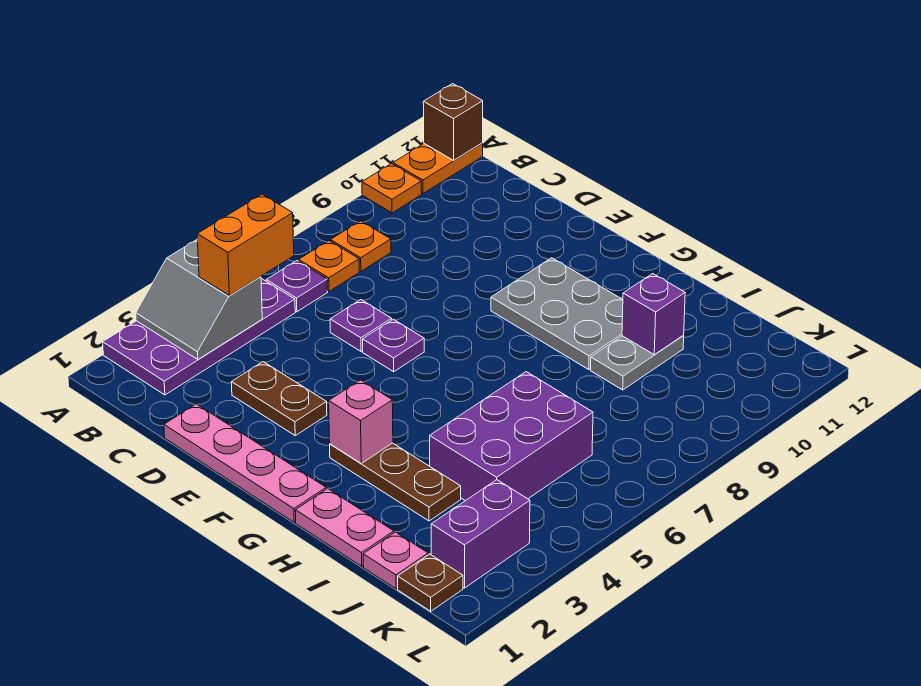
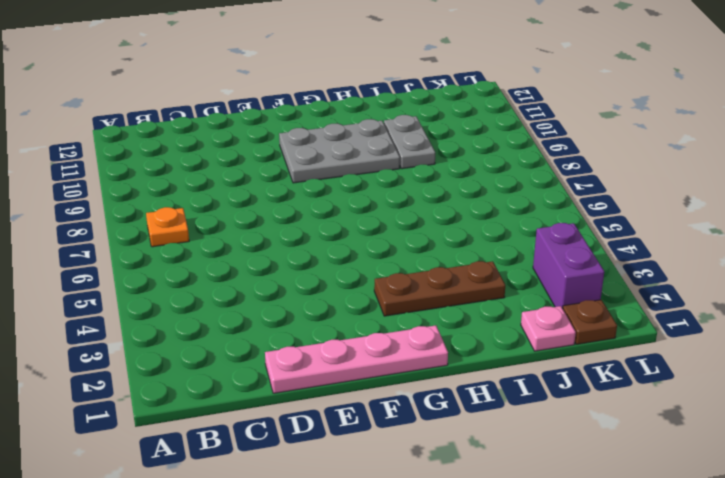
none -> purple plate A2:B5 level 1
none -> orange plate A10 level 1
none -> orange plate A11:A12 level 1

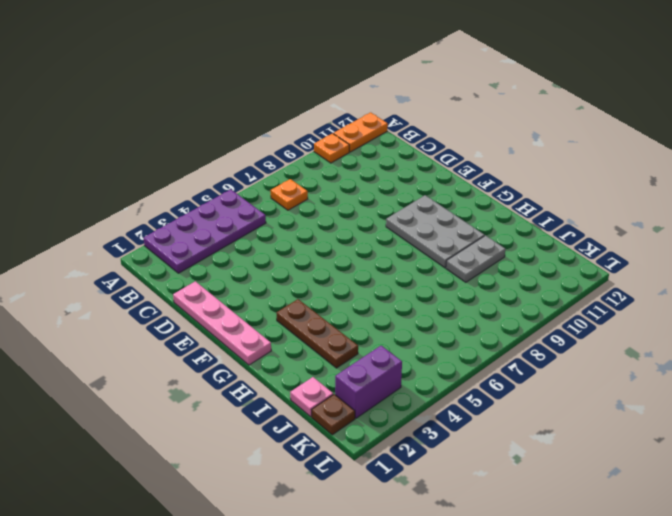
none -> purple plate B6 level 1
none -> orange plate B8 level 1
none -> brown plate D3:E3 level 1

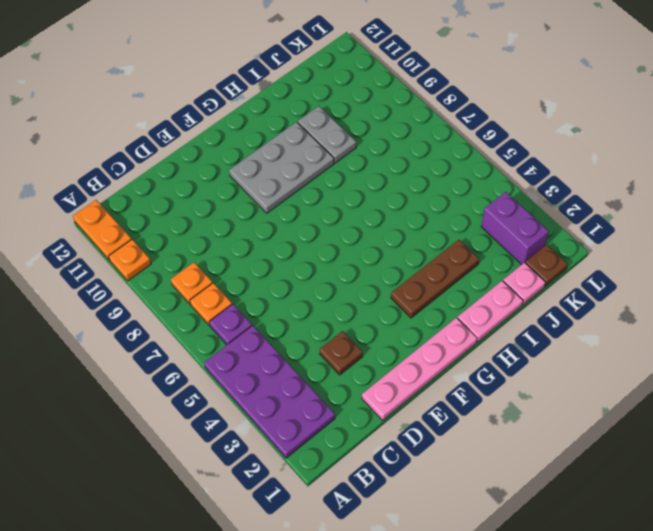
brown plate D3 level 1 -> brown plate D3:E3 level 1
none -> purple plate D6 level 1
none -> purple plate E6 level 1
none -> purple brick I4:J6 level 1

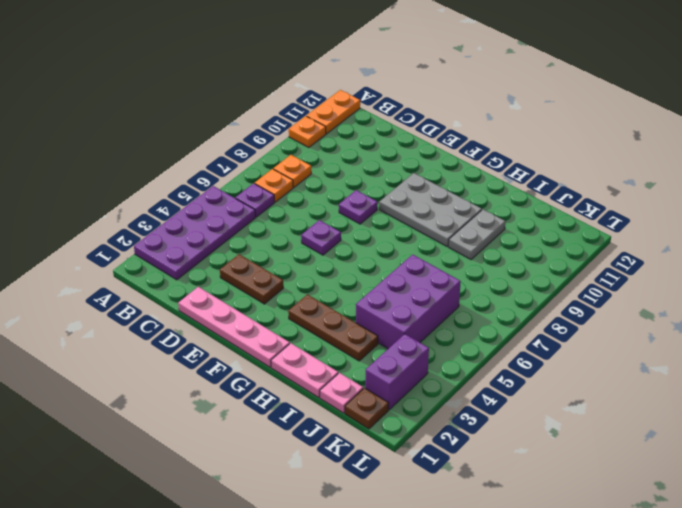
purple plate E8 level 1 -> purple plate D6 level 1
none -> grey slope A3:B4 level 2 top 4
none -> brown brick A12 level 2
none -> pink brick G3 level 2

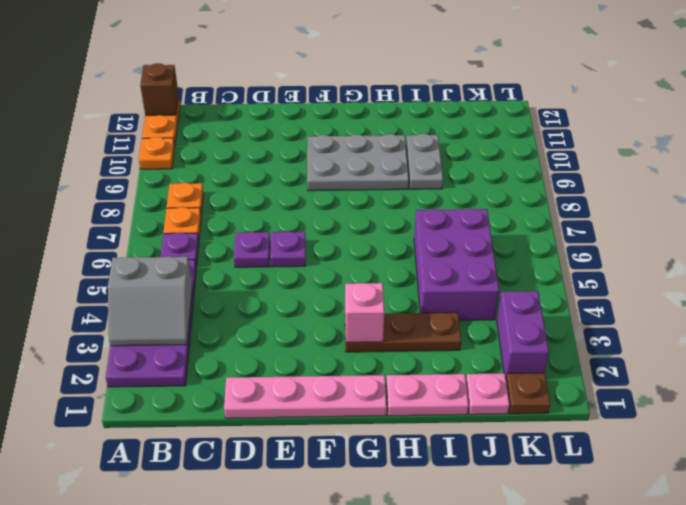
none -> brown plate D3:E3 level 1
none -> purple brick I10 level 2
none -> orange brick B4:B5 level 3

